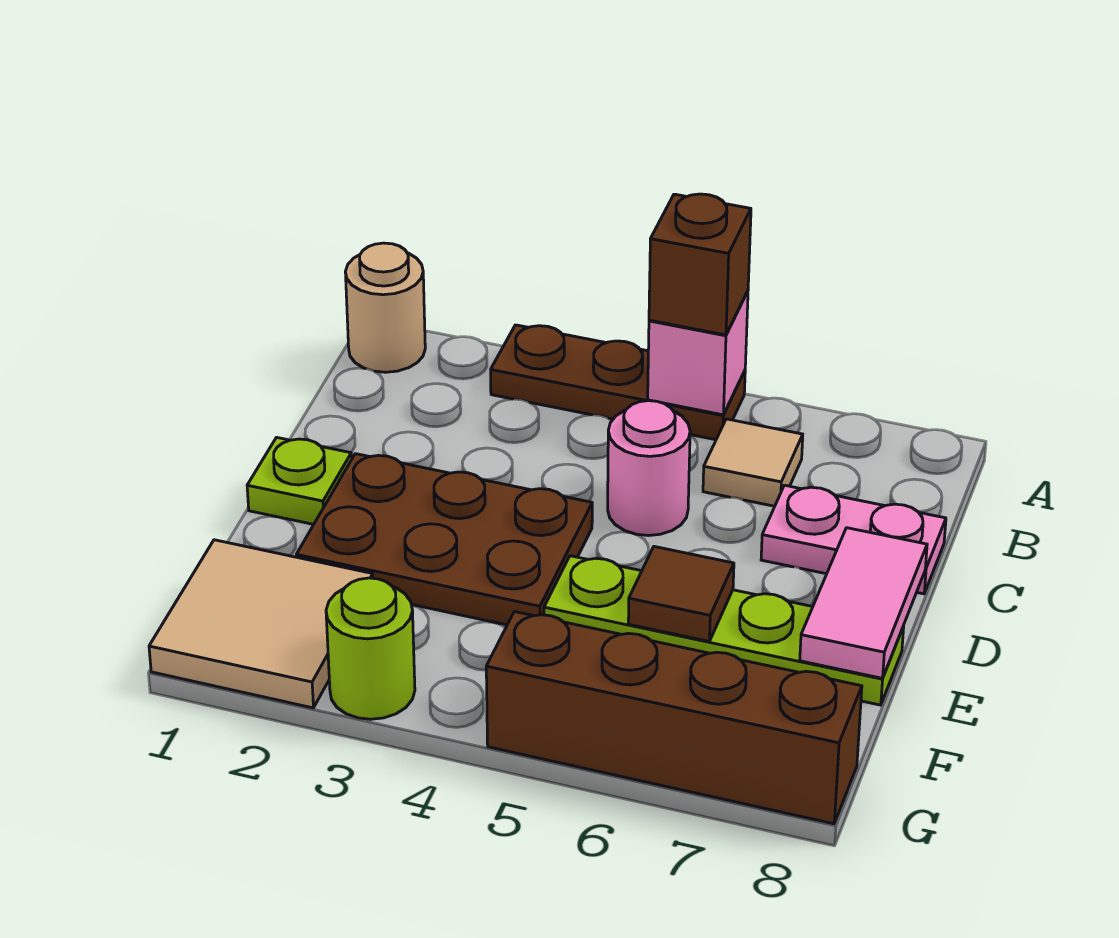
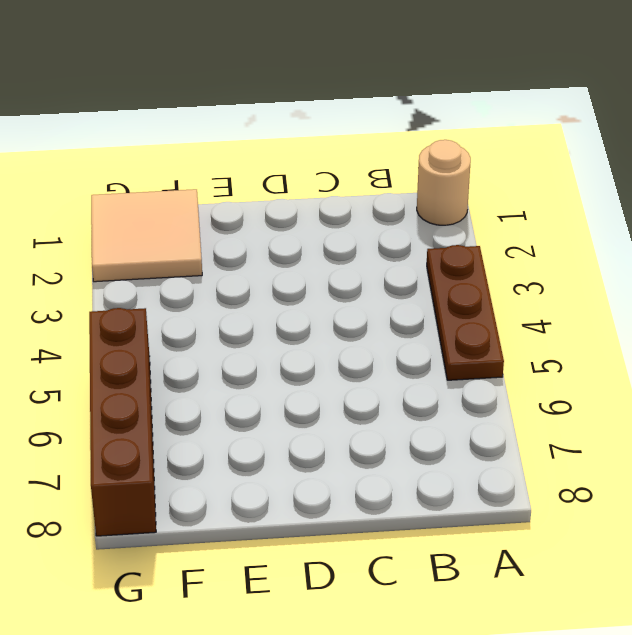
none -> tan tile B6 level 1
none -> pink round brick C5 level 1
none -> pink plate C7:C8 level 1

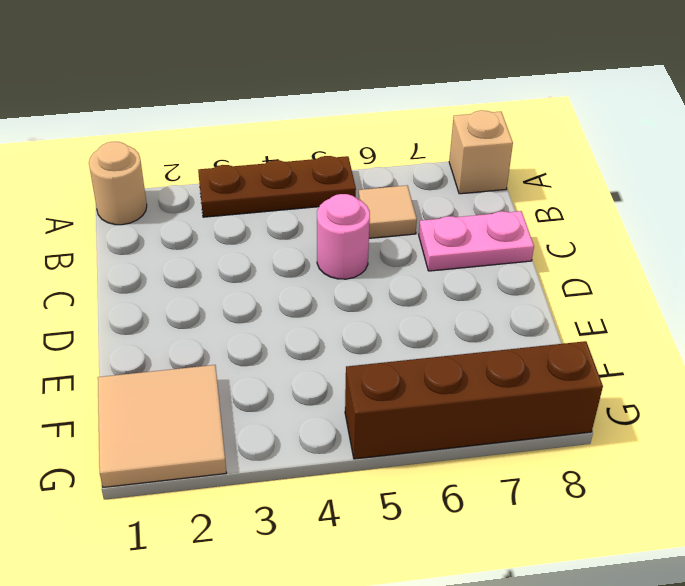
tan brick A8 level 1 -> none
none -> lime plate D1 level 1
none -> brown plate D2:E4 level 1
none -> lime plate E5:E8 level 1

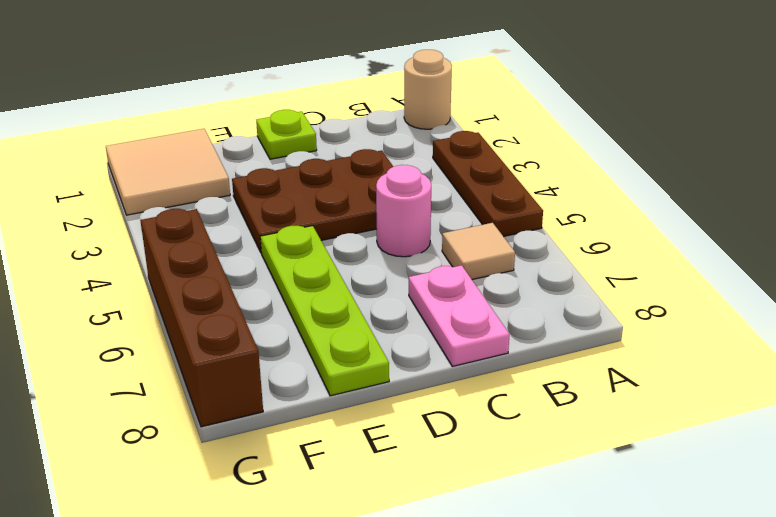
brown plate C3:E4 level 1 -> brown plate D2:E4 level 1
none -> lime round brick G3 level 1
none -> pink brick A5 level 2
none -> pink tile D8:E8 level 2

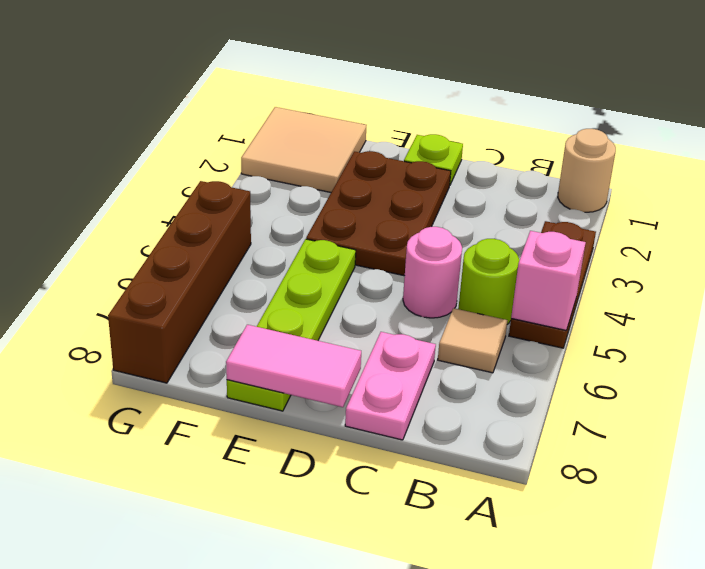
lime round brick B5 level 1 -> lime round brick G3 level 1
none -> brown tile E6 level 2
none -> brown brick A5 level 3

